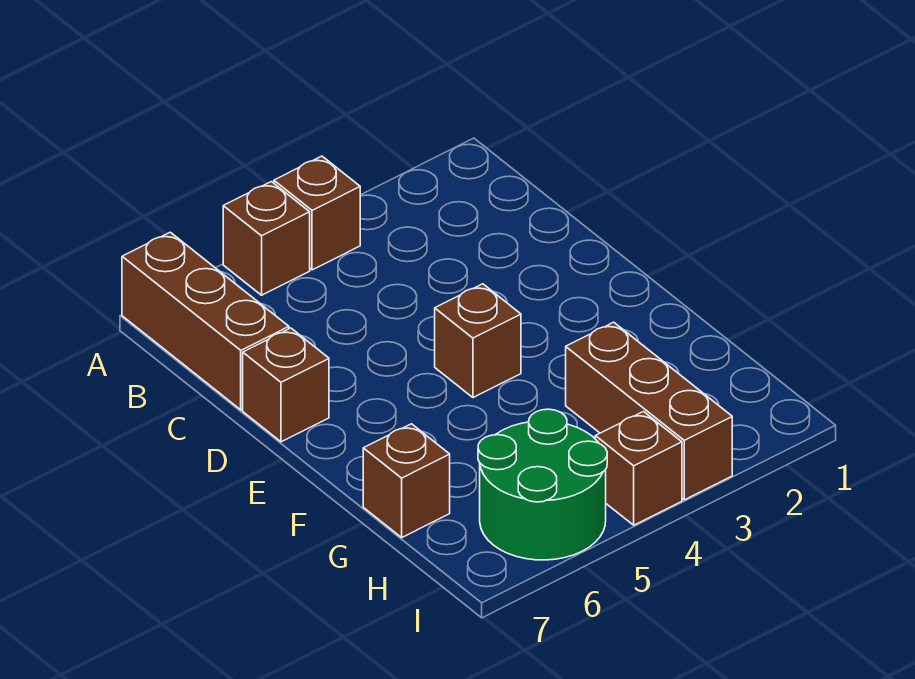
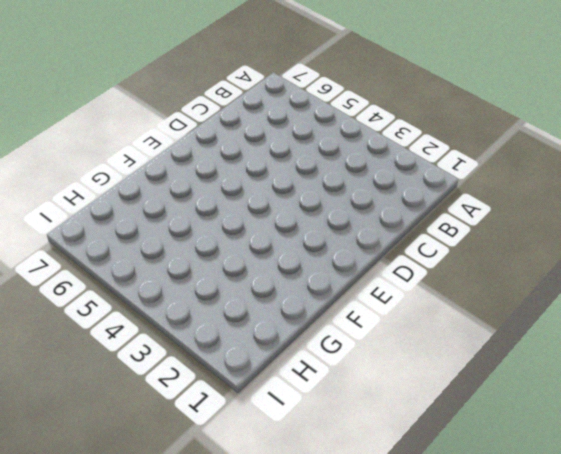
none -> brown brick A4 level 1
none -> brown brick A5 level 1

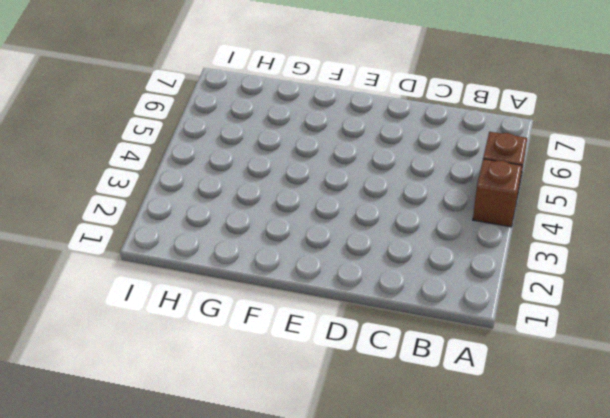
none -> brown brick A7:C7 level 1
none -> brown brick D7 level 1

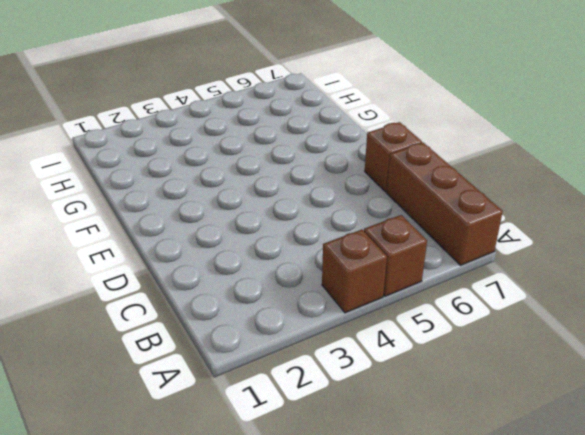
none -> brown brick E4 level 1
none -> brown brick G3:I3 level 1

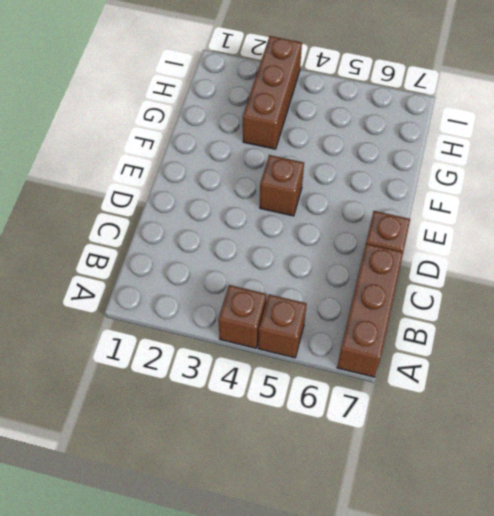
none -> brown brick G7 level 1
none -> green round brick H5:I6 level 1

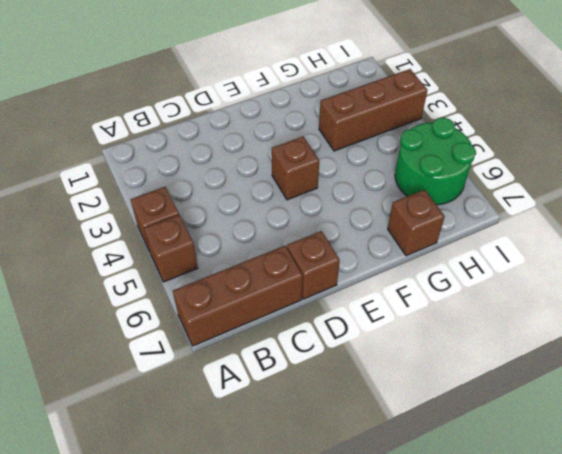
none -> brown brick I4 level 1

